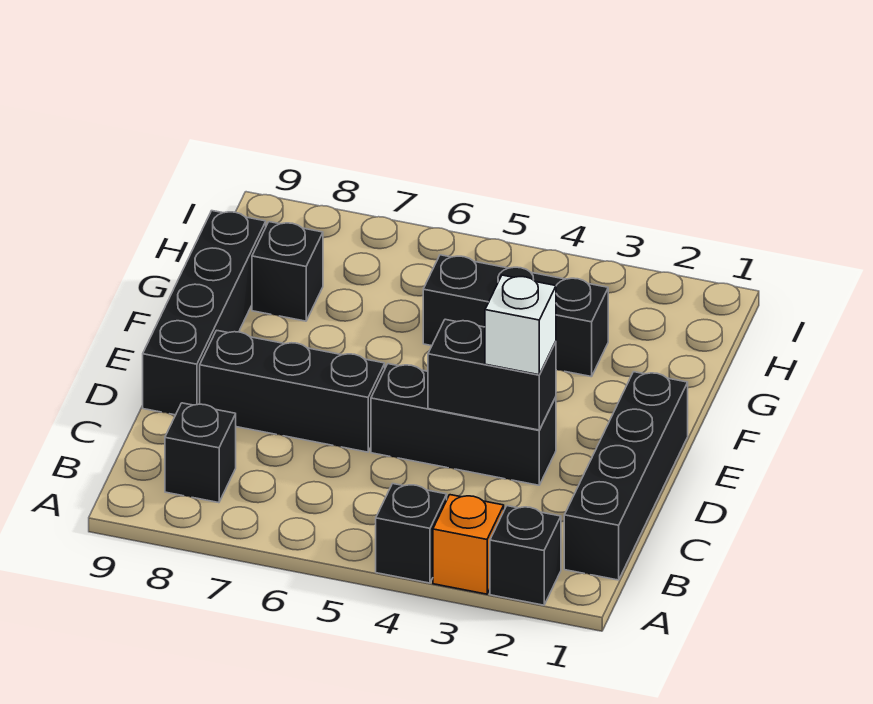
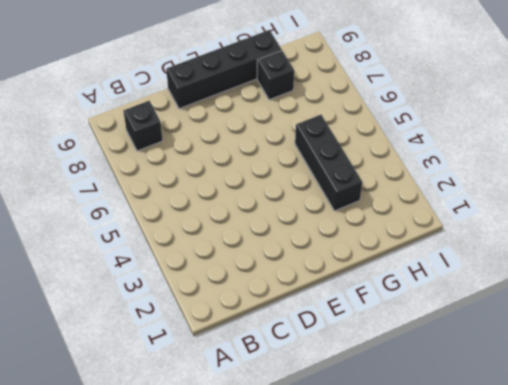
none -> black brick A2 level 1
none -> orange brick A3 level 1
none -> black brick A4 level 1

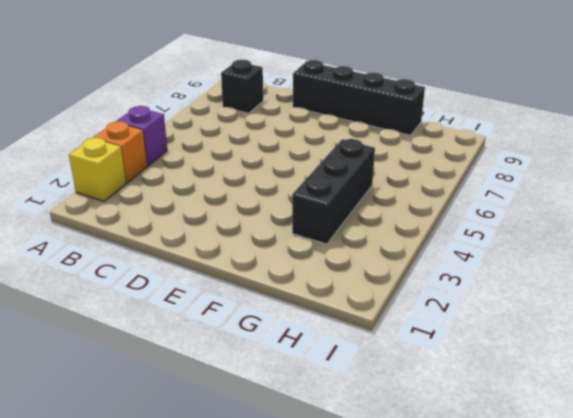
yellow brick A2 level 1 -> black brick A2 level 1
purple brick A4 level 1 -> black brick A4 level 1
none -> black brick B1:E1 level 1
none -> black brick D3:D5 level 1
none -> black brick D6:D8 level 1

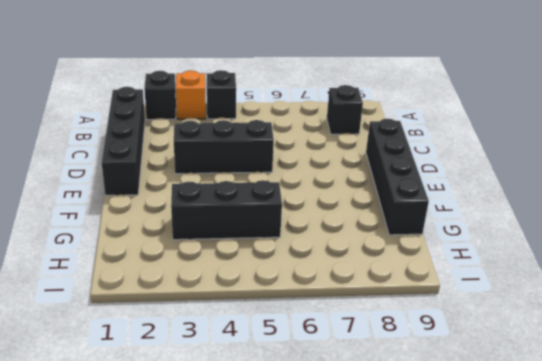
none -> black brick D6:D8 level 1
none -> black brick G8 level 1
none -> black brick D3:D4 level 2

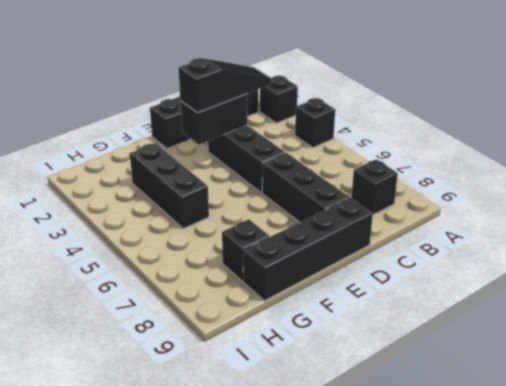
black slope C3:E3 level 3 top E -> white brick D3 level 3
black brick D3:E3 level 2 -> black brick D3:D4 level 2
none -> orange brick A3 level 1

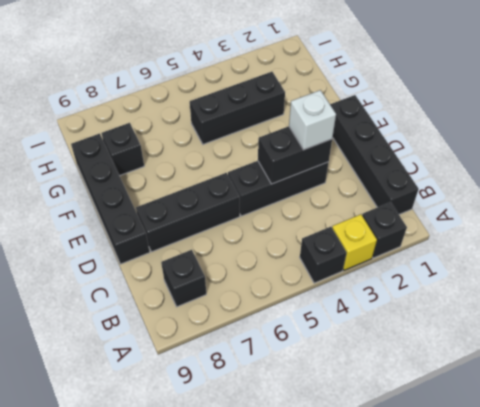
yellow brick A3 level 1 -> orange brick A3 level 1

